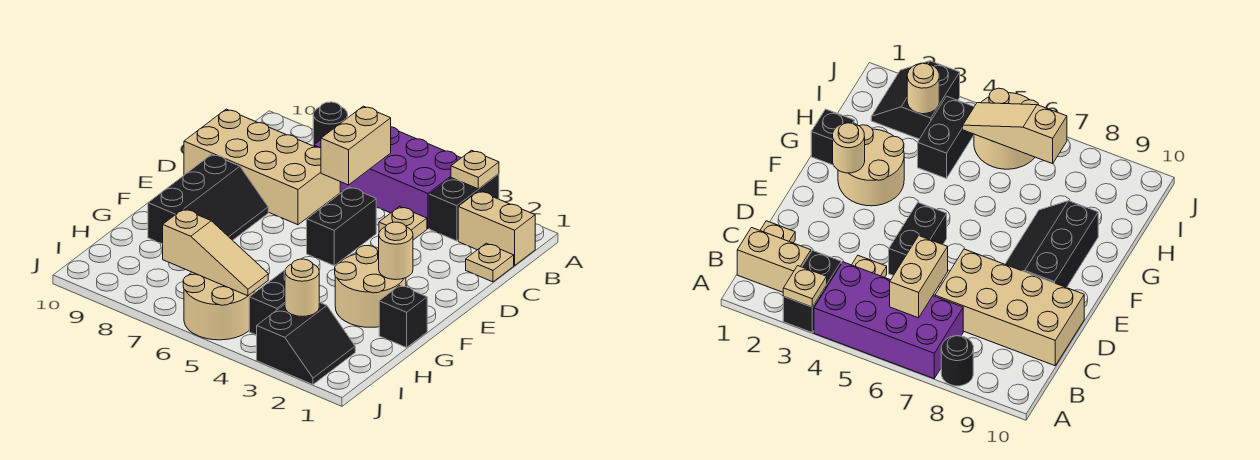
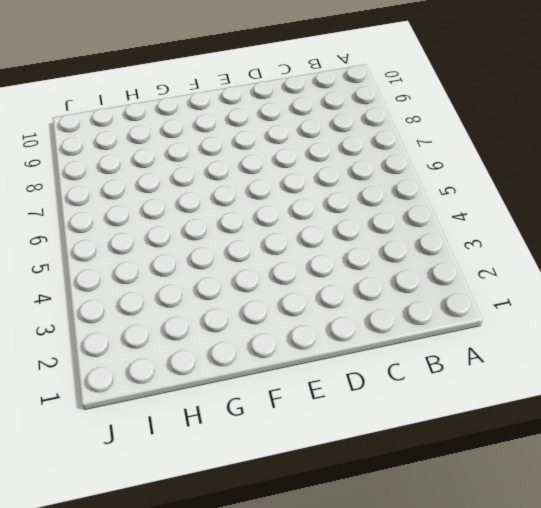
none -> black brick A3:B3 level 1
none -> purple brick A4:B7 level 1
none -> black round brick A8 level 1

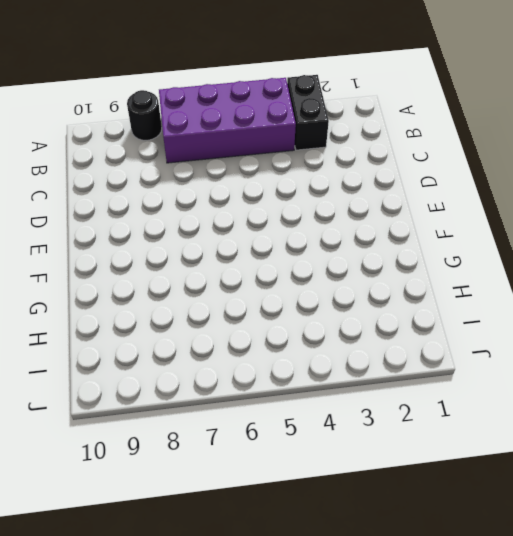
none -> tan brick B1:B2 level 1
none -> tan plate C1 level 1
none -> tan plate C4 level 1

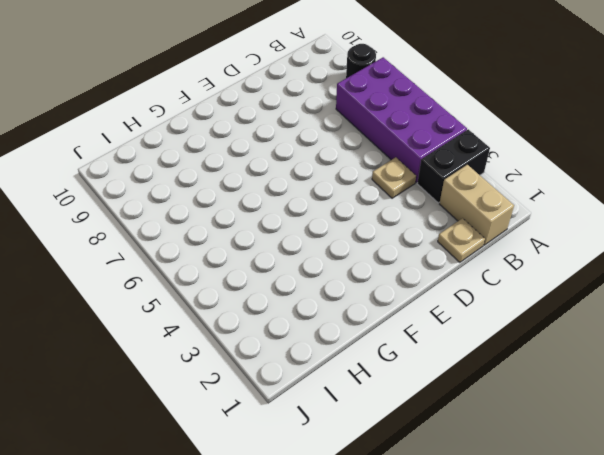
none -> tan brick C7:D10 level 1
none -> black brick D5:E5 level 1
none -> black slope E8:G9 level 1 top 9

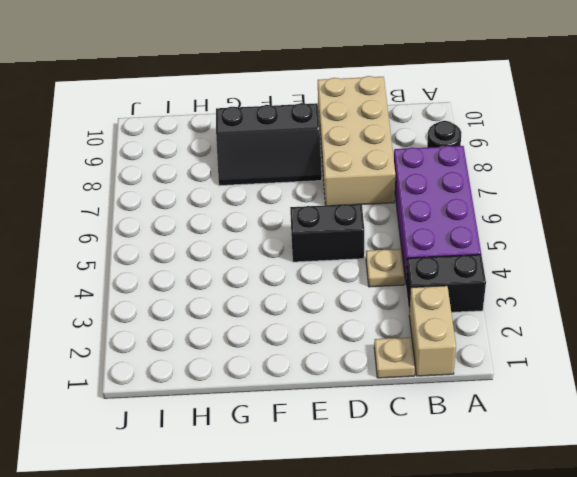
none -> tan round brick F2:G3 level 1
none -> black brick G1 level 1
none -> black brick H4:I4 level 1

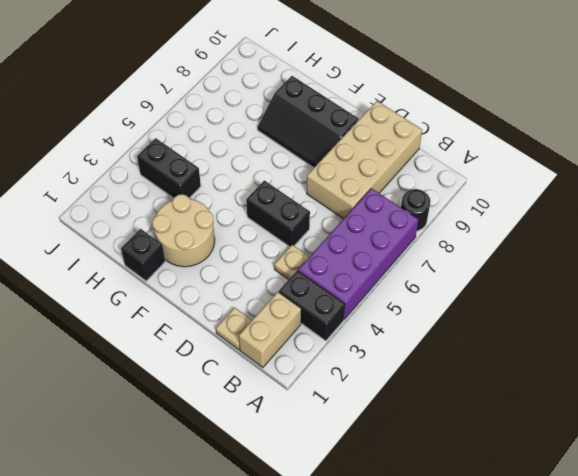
none -> black slope I2:J3 level 1 top 3
none -> tan round brick I5:J6 level 1
none -> tan plate A3 level 2

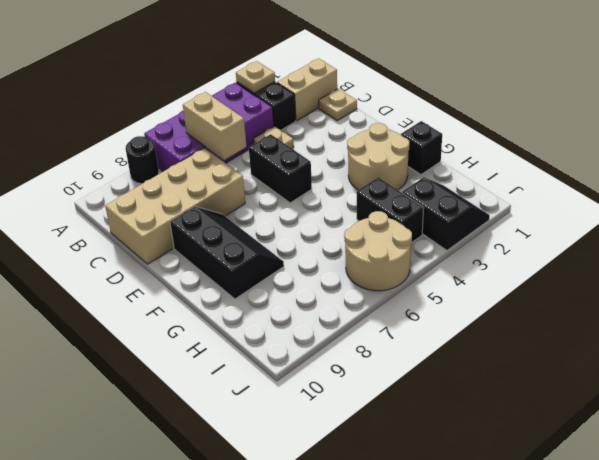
none -> tan round brick F2 level 2
none -> tan round brick I3 level 2
none -> tan slope I5:I7 level 2 top 7

